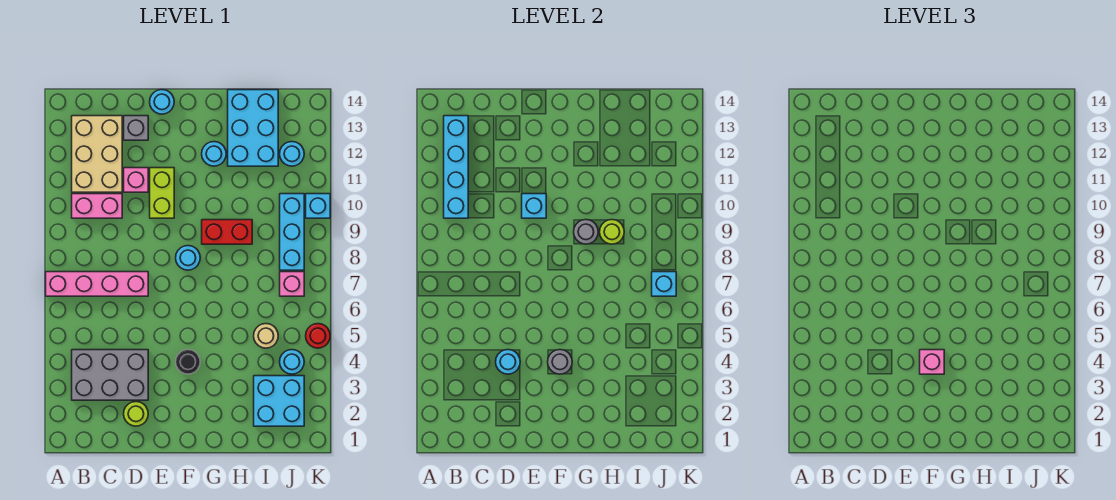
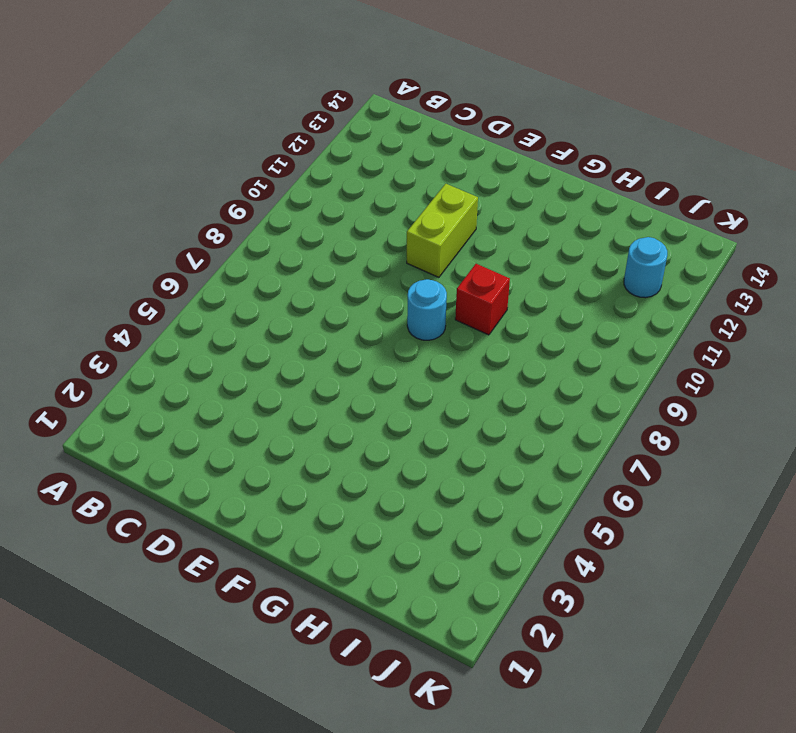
red brick G9 level 1 -> red brick G9:H9 level 1
none -> pink brick A7:D7 level 1
none -> grey brick B3:D4 level 1
none -> pink brick B10:C10 level 1
none -> tan brick B11:C13 level 1

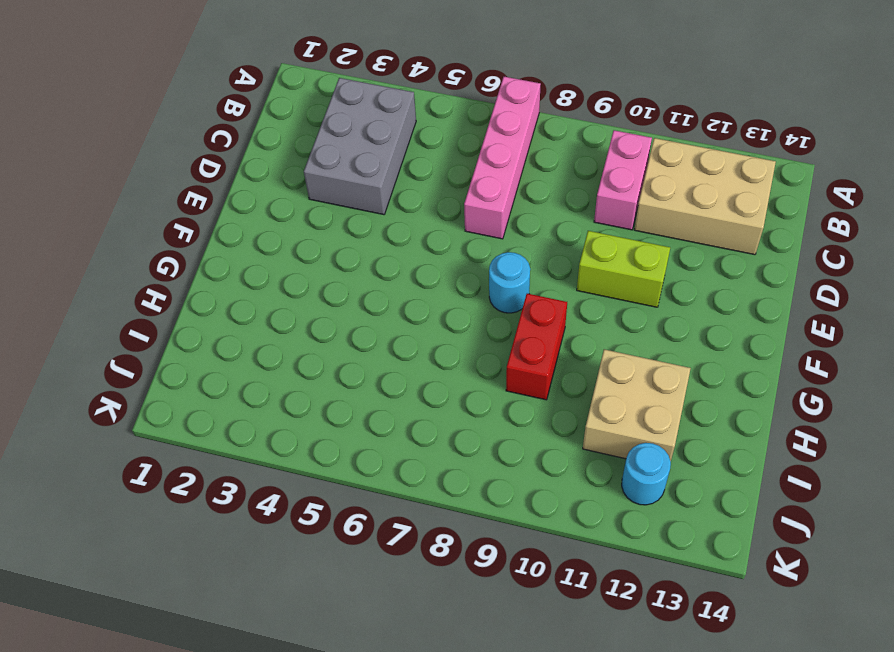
tan brick H11:I12 level 1 -> cyan brick H12:I14 level 1
none -> lime round brick D2 level 1
none -> pink brick D11 level 1
none -> grey brick D13 level 1
none -> cyan round brick E14 level 1

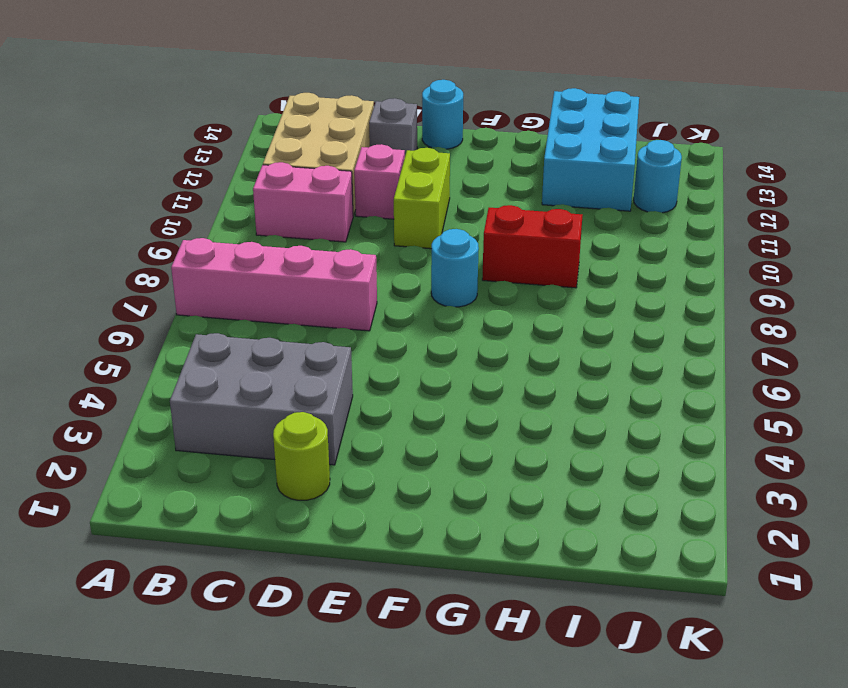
none -> black round brick F4 level 1
none -> cyan round brick G12 level 1
none -> cyan brick I2:J3 level 1
none -> tan round brick I5 level 1

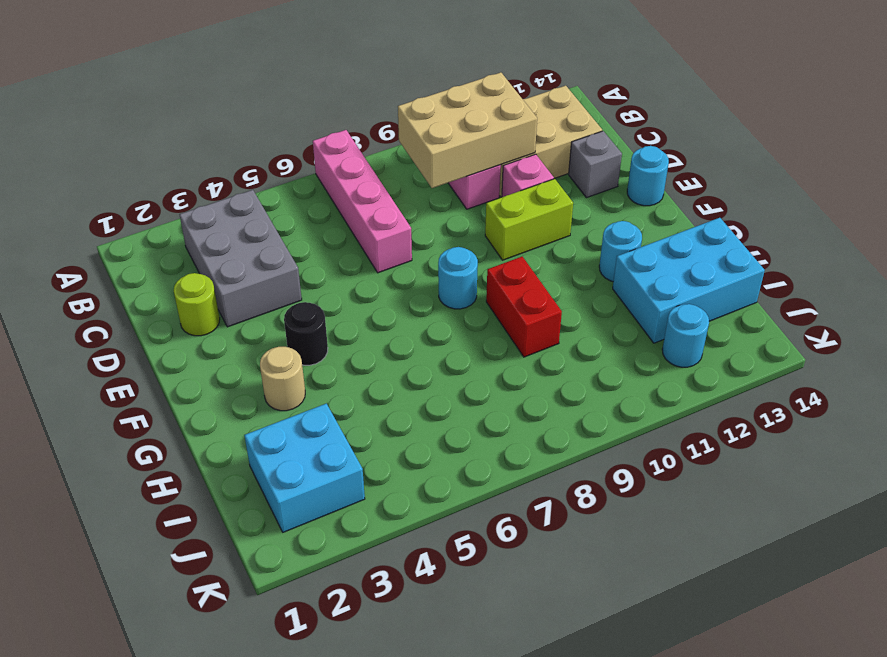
tan brick B9:C11 level 2 -> cyan brick B10:B13 level 2
tan round brick G3 level 1 -> tan round brick I5 level 1
none -> cyan round brick J4 level 1
none -> pink brick J7 level 1
none -> cyan brick J8:J10 level 1
none -> red round brick K5 level 1

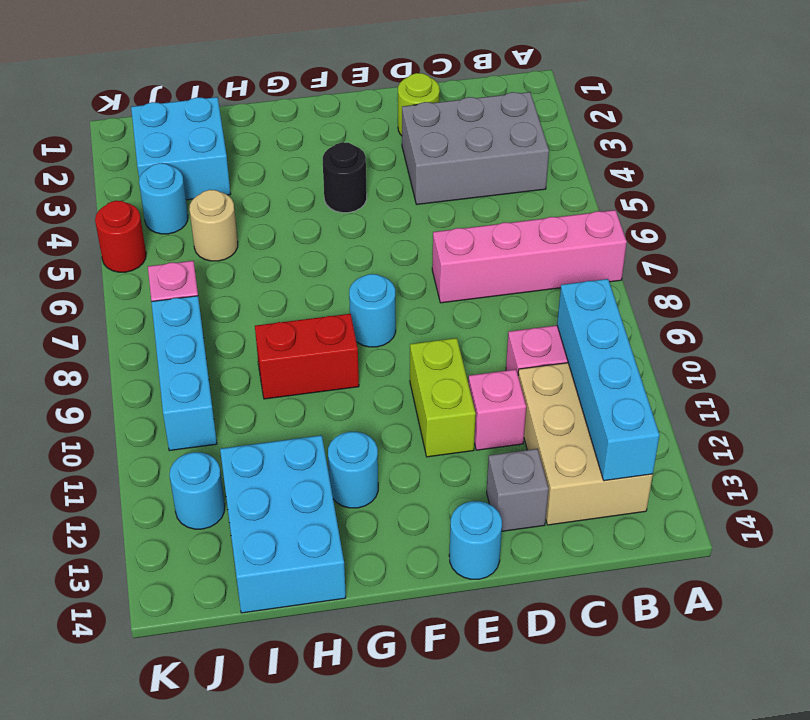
none -> cyan brick K10 level 1
none -> cyan round brick D4 level 2
none -> cyan brick E10 level 2
none -> grey round brick F4 level 2

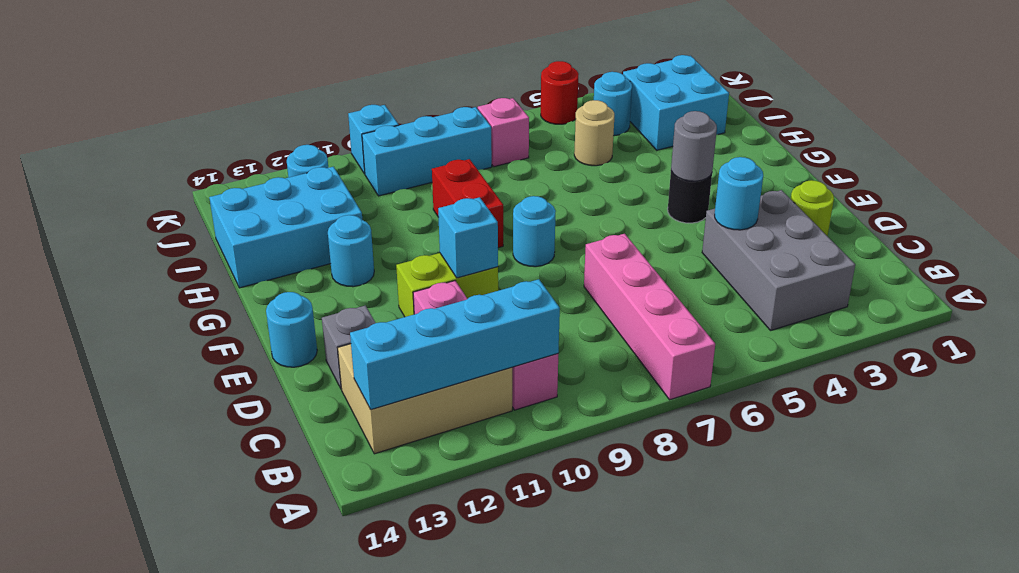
none -> grey round brick G9 level 2
none -> lime round brick H9 level 2
none -> cyan brick J7 level 2
none -> pink brick F4 level 3

